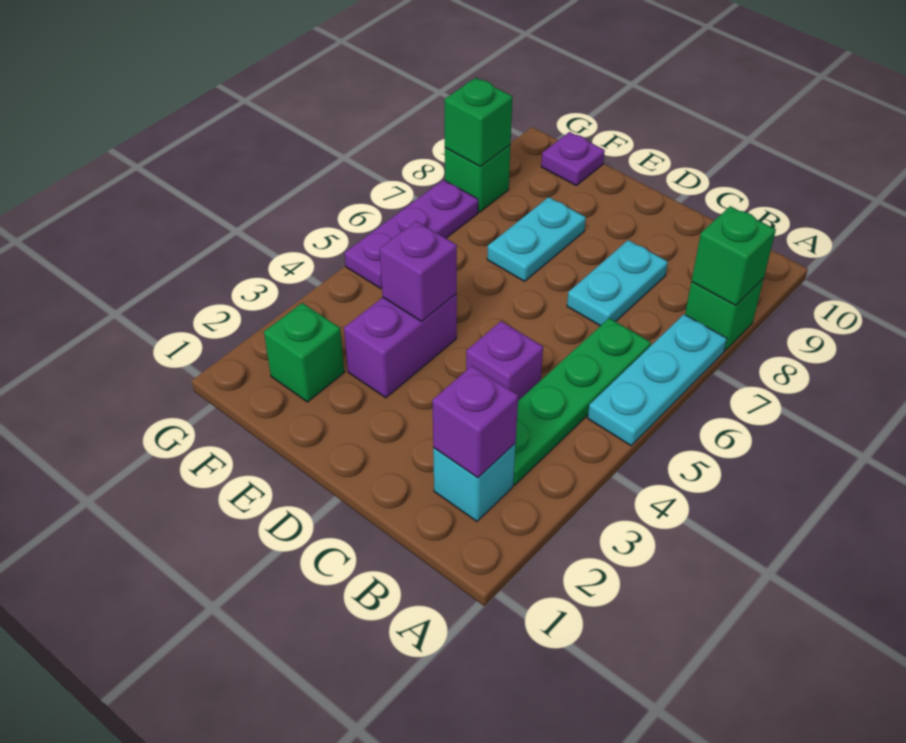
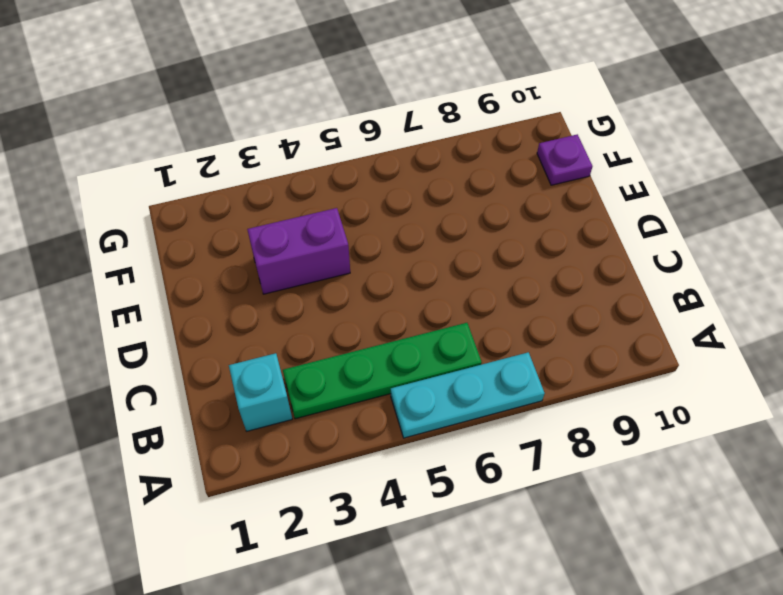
none -> green brick A8 level 1
none -> purple brick C4 level 1
none -> cyan plate C7:C8 level 1

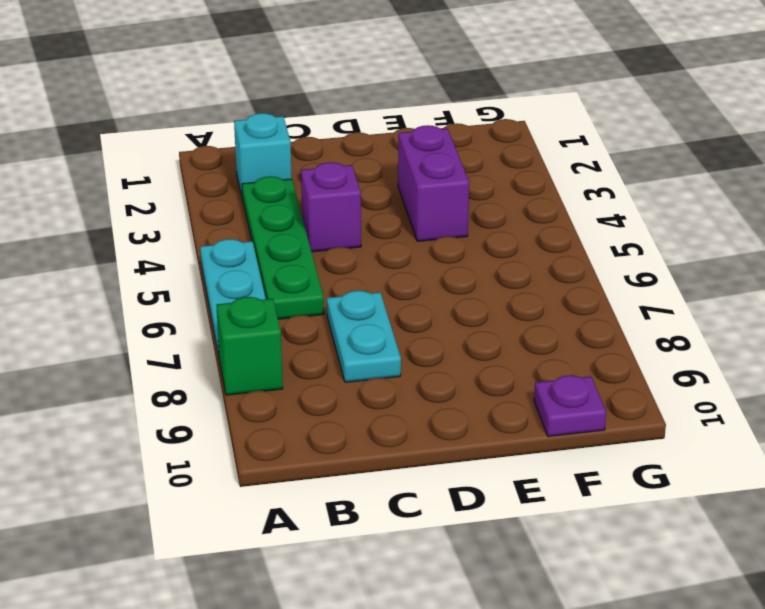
none -> cyan plate E7:E8 level 1
none -> green brick F2 level 1
none -> purple plate G5:G7 level 1

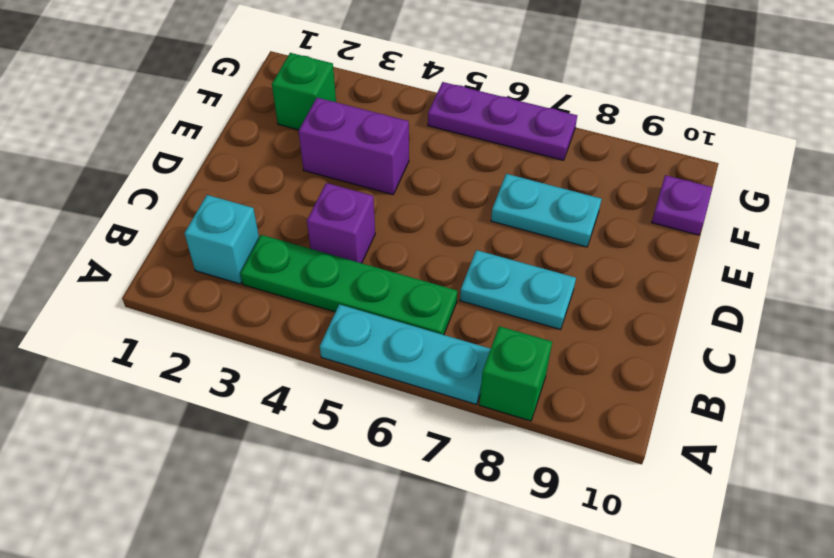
none -> green brick G8 level 1
none -> green brick A8 level 2
none -> purple brick B2 level 2

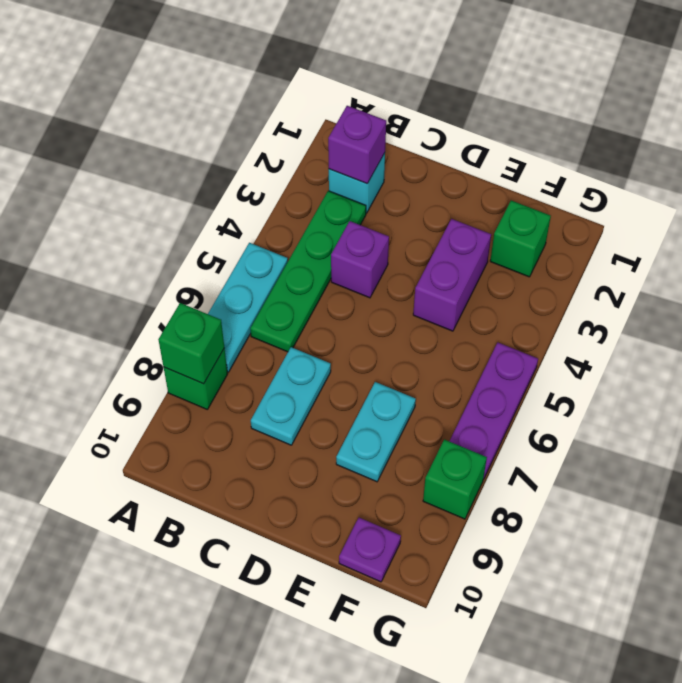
none -> purple brick E4 level 2
none -> green brick G8 level 2

